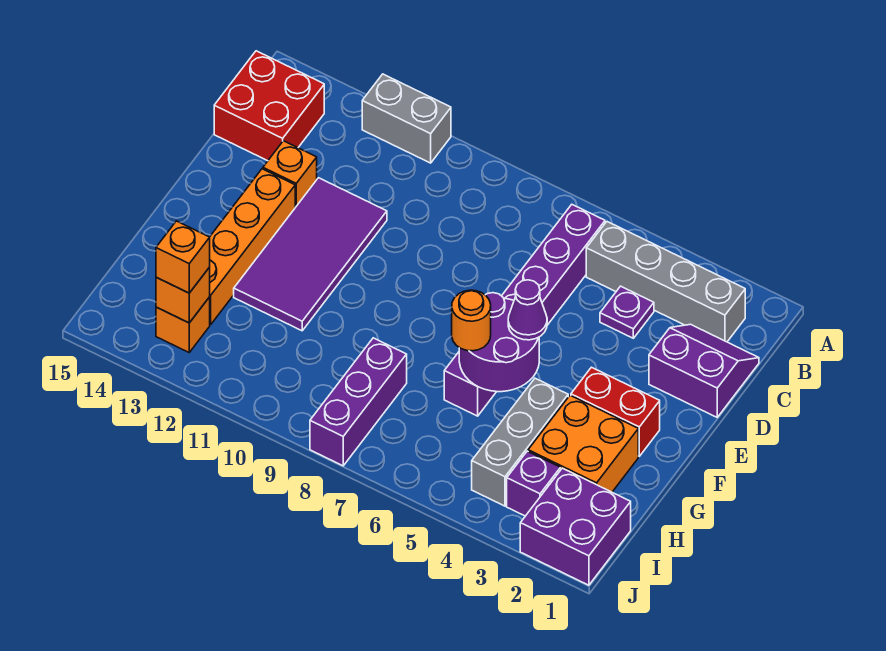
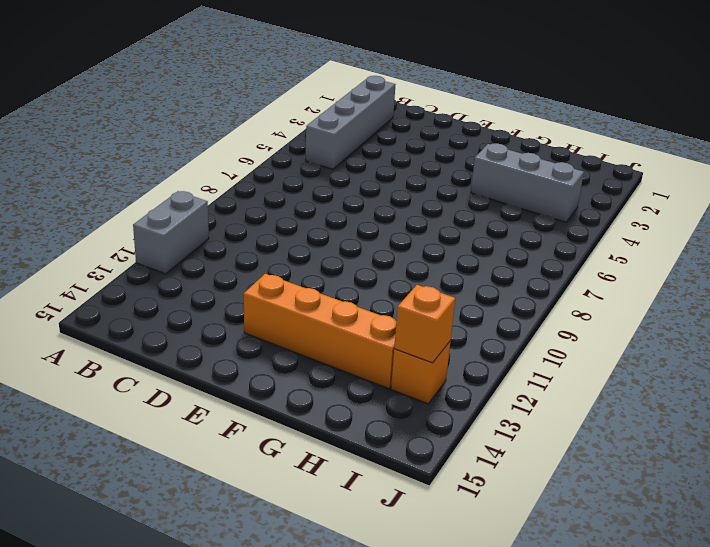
none -> purple brick B6:G6 level 1
none -> red brick B14:C15 level 1
none -> purple slope C1:D2 level 1 top D

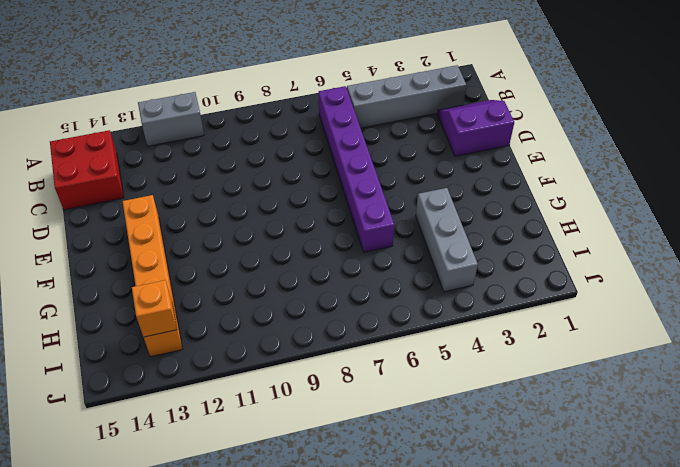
none -> purple plate C4 level 1
none -> purple tile D11:G12 level 1
none -> orange brick D13 level 1

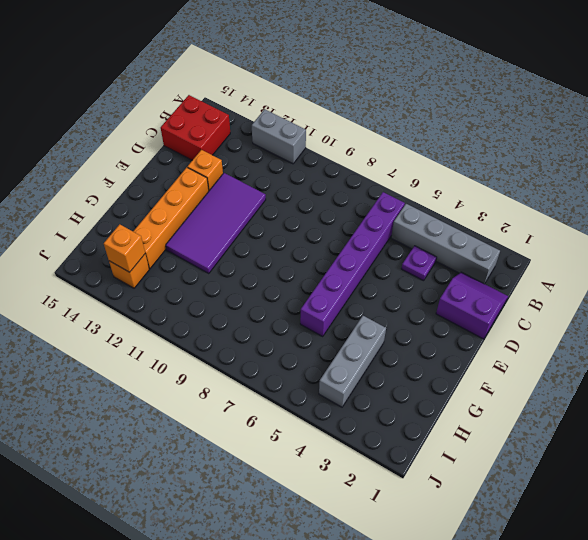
none -> red brick F2:F3 level 1
none -> orange brick G2:H3 level 1
none -> purple brick H8:J8 level 1

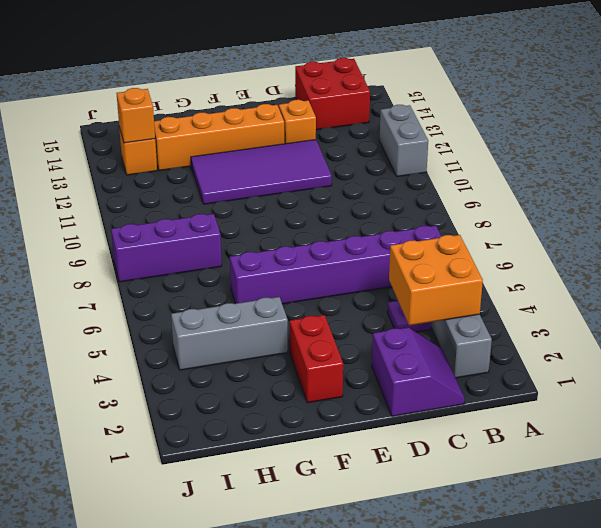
orange brick B3:C4 level 2 -> orange brick G2:H3 level 1
none -> purple brick I1:J2 level 1
none -> purple brick I3 level 1
none -> purple round brick F5:G6 level 2

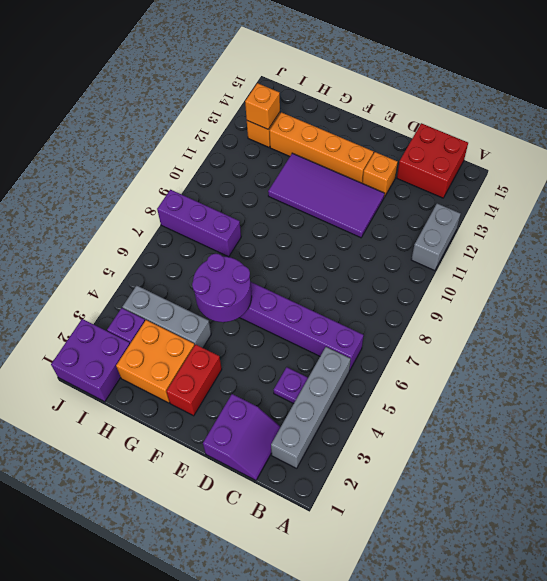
none -> purple cone F5 level 3
none -> orange round brick G6 level 3
none -> orange brick I13 level 3

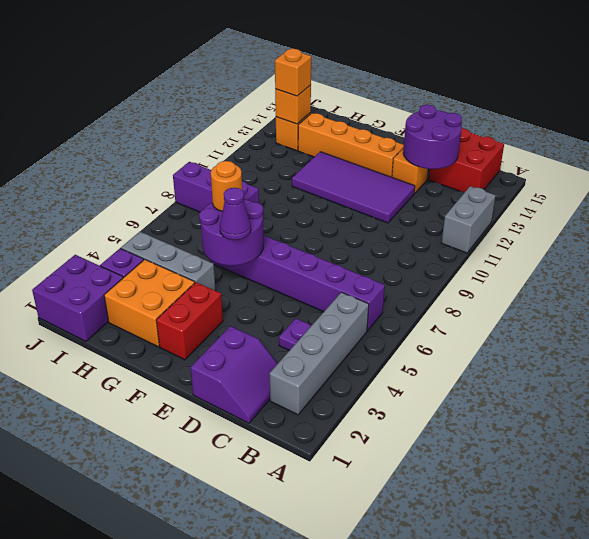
purple round brick C13:D14 level 2 -> none

